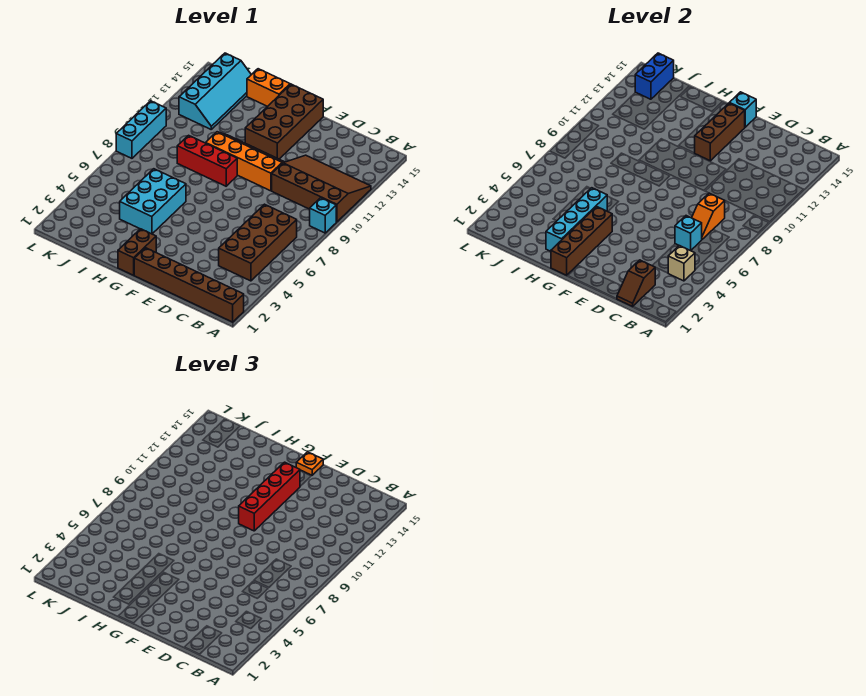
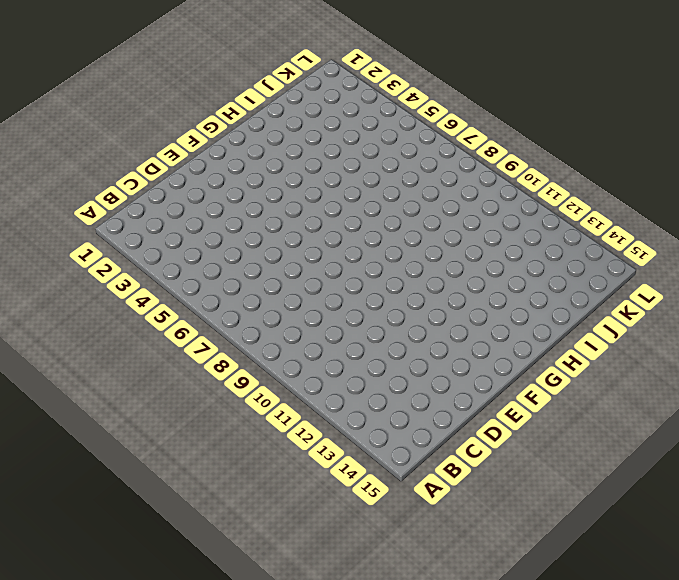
none -> brown brick A1:F1 level 1
none -> cyan brick A9 level 1
none -> brown slope A10:D12 level 1 top 10

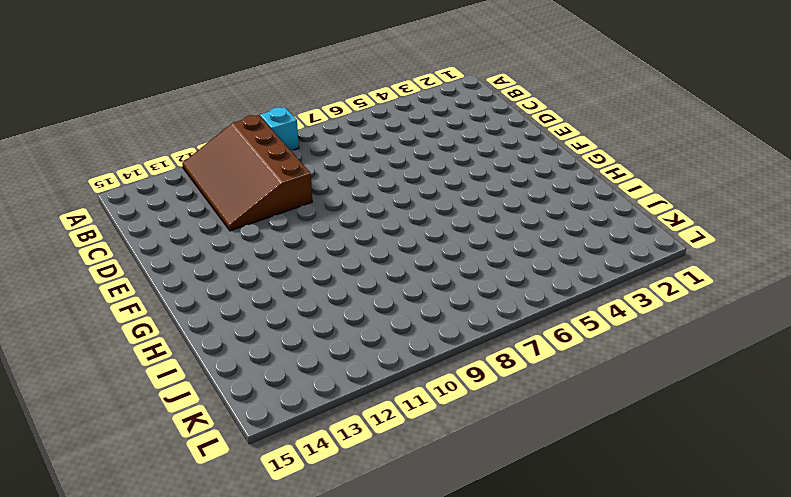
none -> brown brick A1:F1 level 1
none -> brown brick B4:C7 level 1
none -> orange slope E10:H11 level 1 top 10

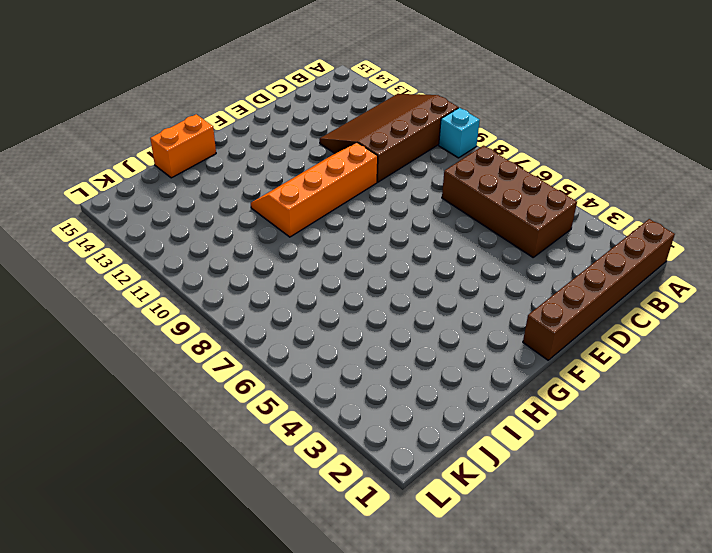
none -> brown brick F12:G15 level 1
none -> brown brick G1:G2 level 1
none -> red brick G9:I9 level 1

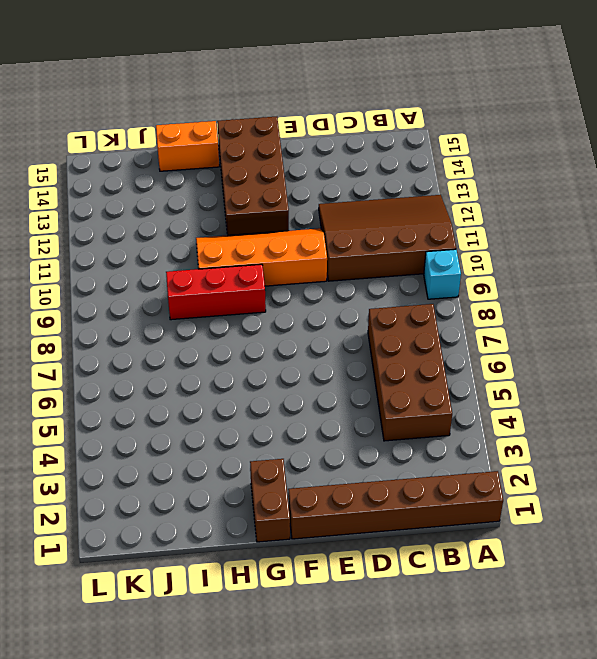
none -> cyan brick H4:I6 level 1
none -> cyan slope J12:K15 level 1 top K
none -> cyan brick L8:L10 level 1

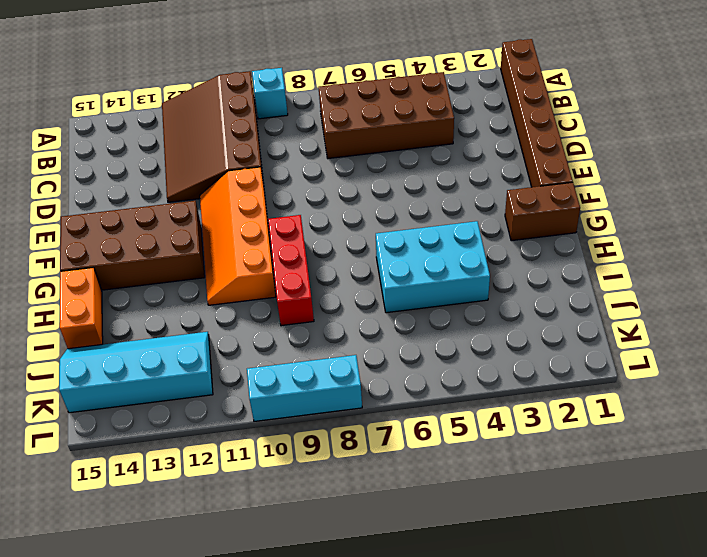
none -> tan brick B4 level 2
none -> brown slope C1:C2 level 2 top 2
none -> cyan brick C6 level 2

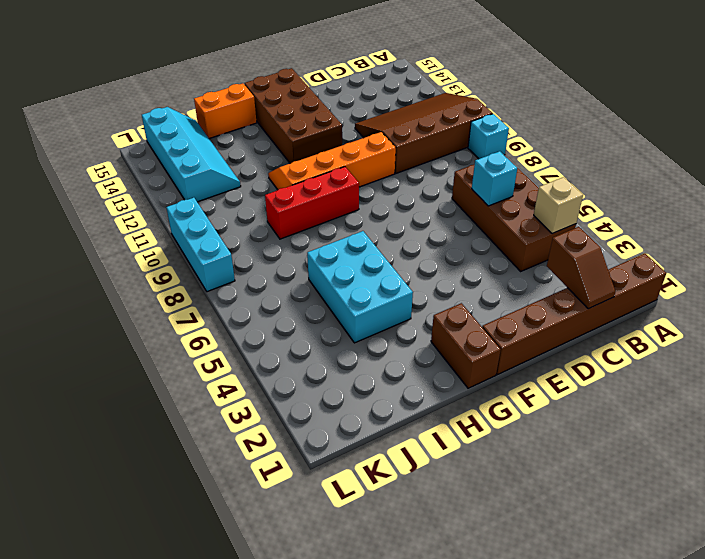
none -> orange slope C7:C8 level 2 top 8
none -> brown brick F12:F14 level 2
none -> cyan brick F15 level 2

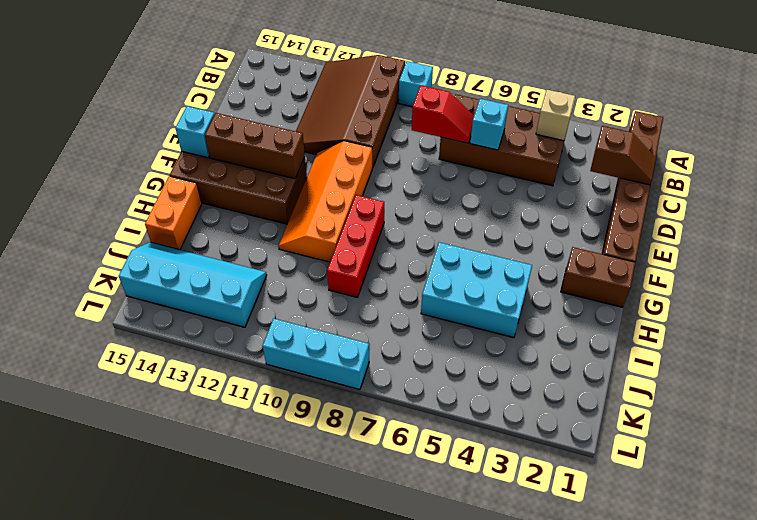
red slope C7:C8 level 2 top 8 -> orange slope C7:C8 level 2 top 8
none -> brown brick G1:G4 level 2
none -> cyan brick H2:H5 level 2
none -> blue brick K14:K15 level 2

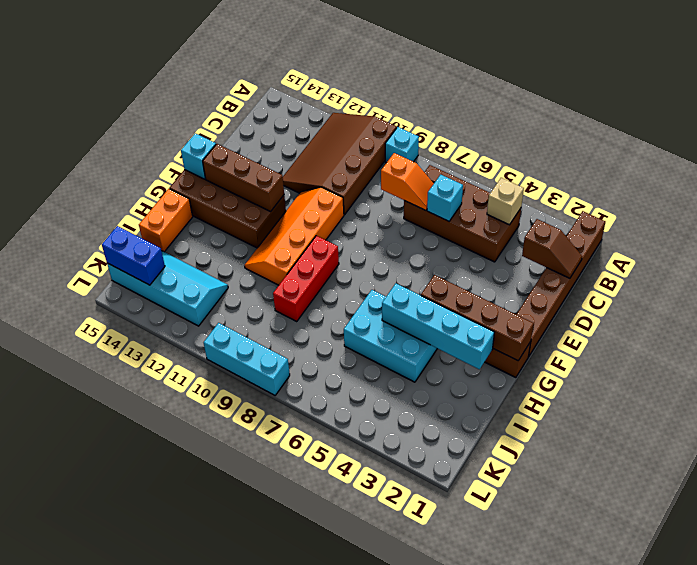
none -> red brick F10:F13 level 3
none -> orange plate F15 level 3

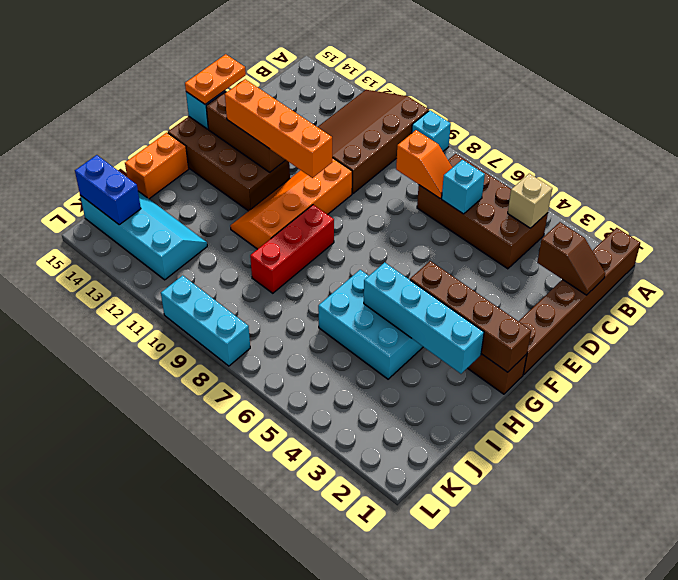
orange plate E15:F15 level 3 -> orange plate F15 level 3
orange brick F10:F13 level 3 -> red brick F10:F13 level 3

